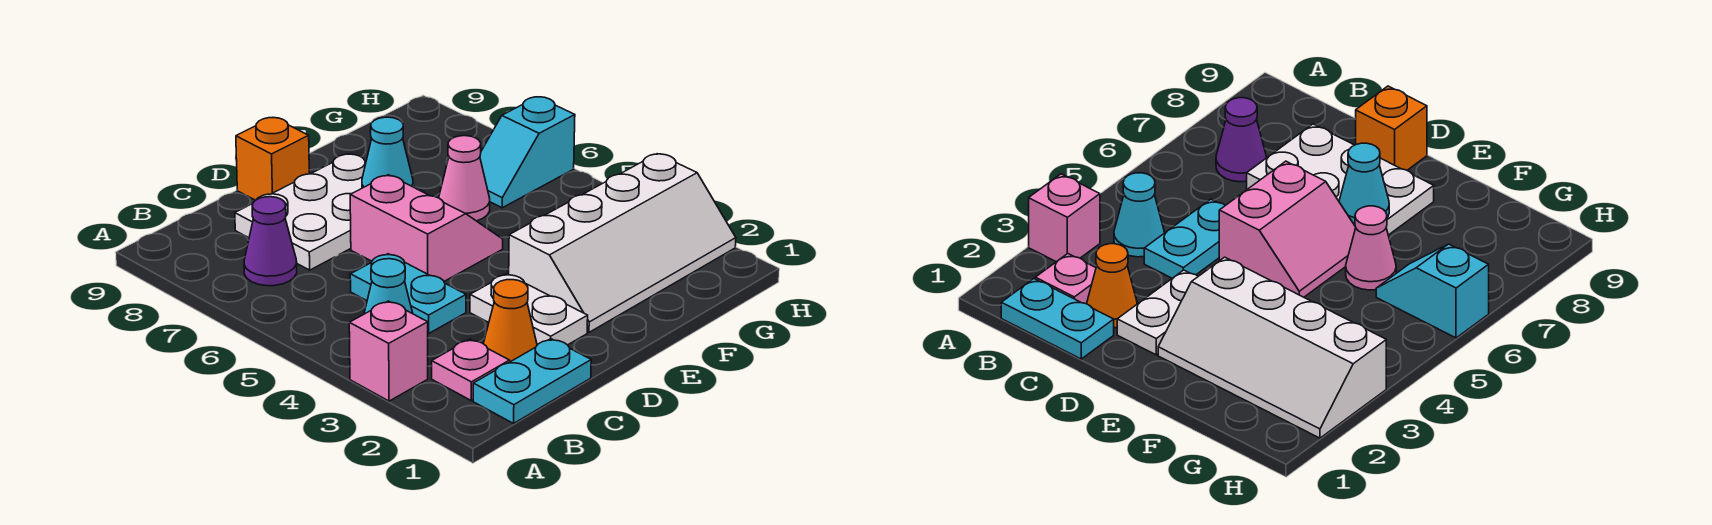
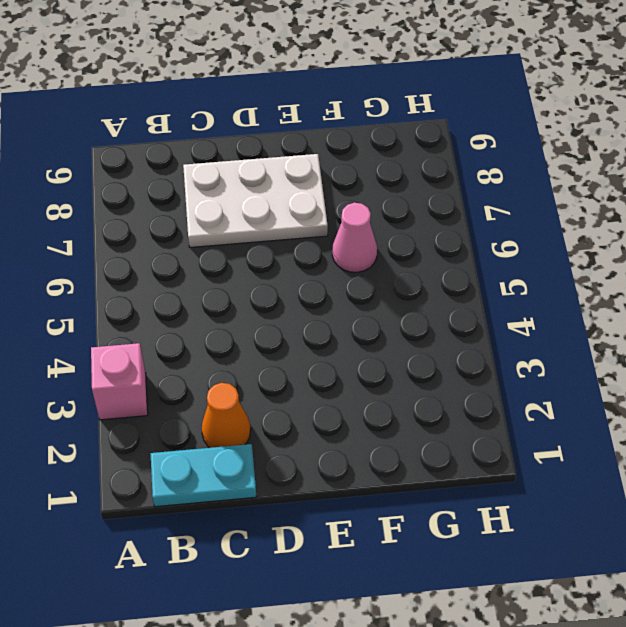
none -> pink plate B2 level 1
none -> cyan cone B4 level 1
none -> purple cone B7 level 1

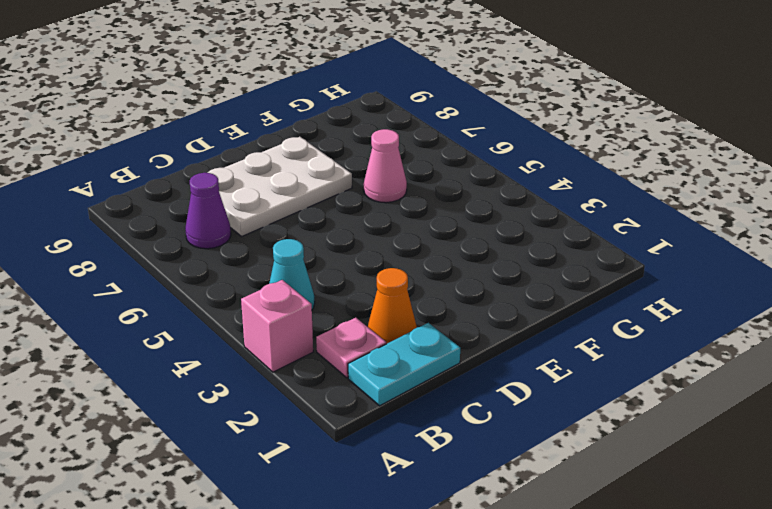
none -> cyan plate C4:C5 level 1
none -> white plate D2:D3 level 1
none -> pink slope D5:E6 level 1 top D

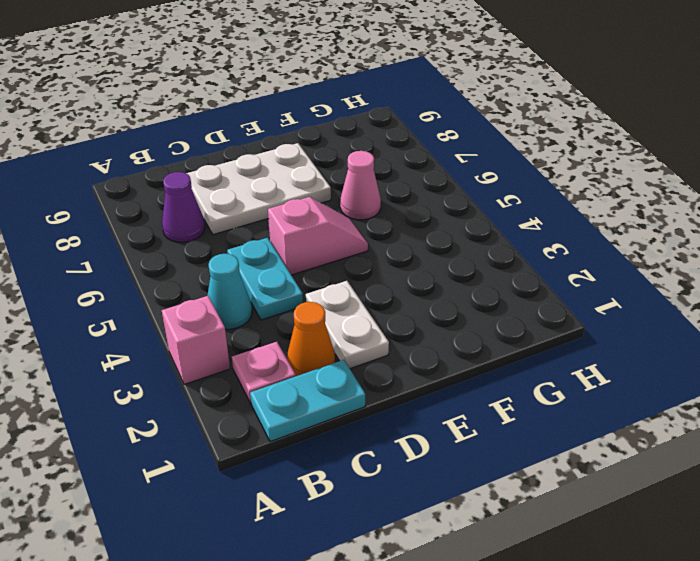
pink slope D5:E5 level 1 top D -> pink slope D5:E6 level 1 top D
none -> orange brick D9 level 1
none -> white slope E2:H3 level 1 top 3
none -> cyan slope G6:H6 level 1 top H

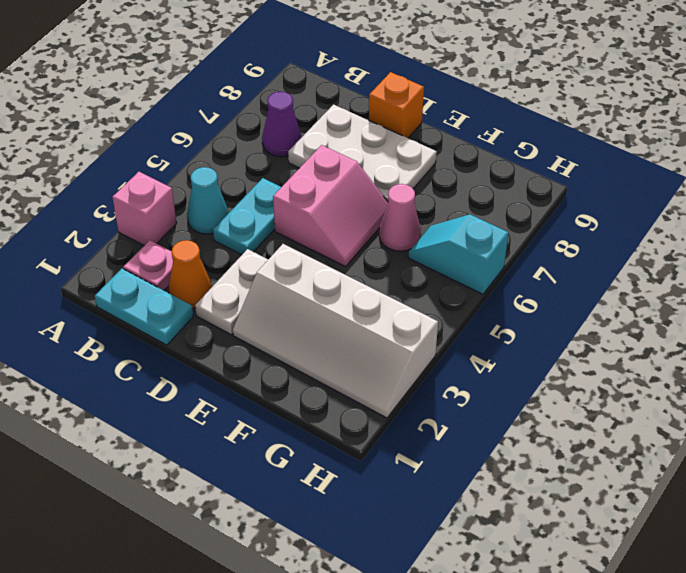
none -> cyan cone E7 level 2

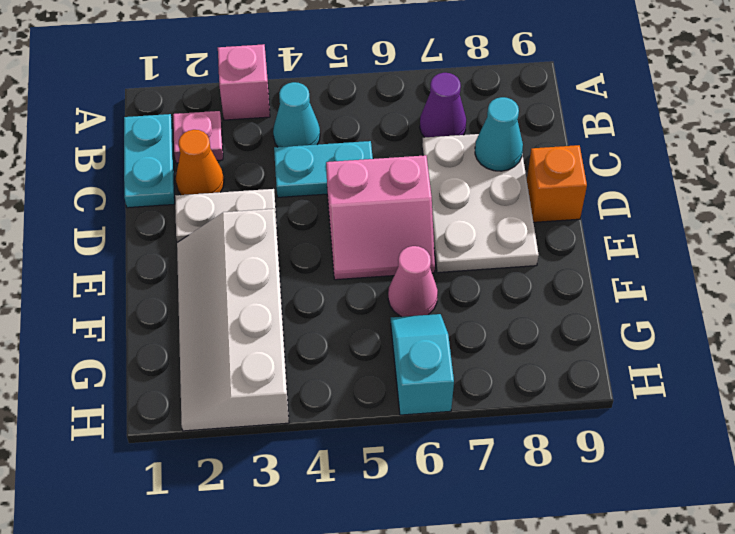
cyan cone C8 level 2 -> cyan cone E7 level 2

